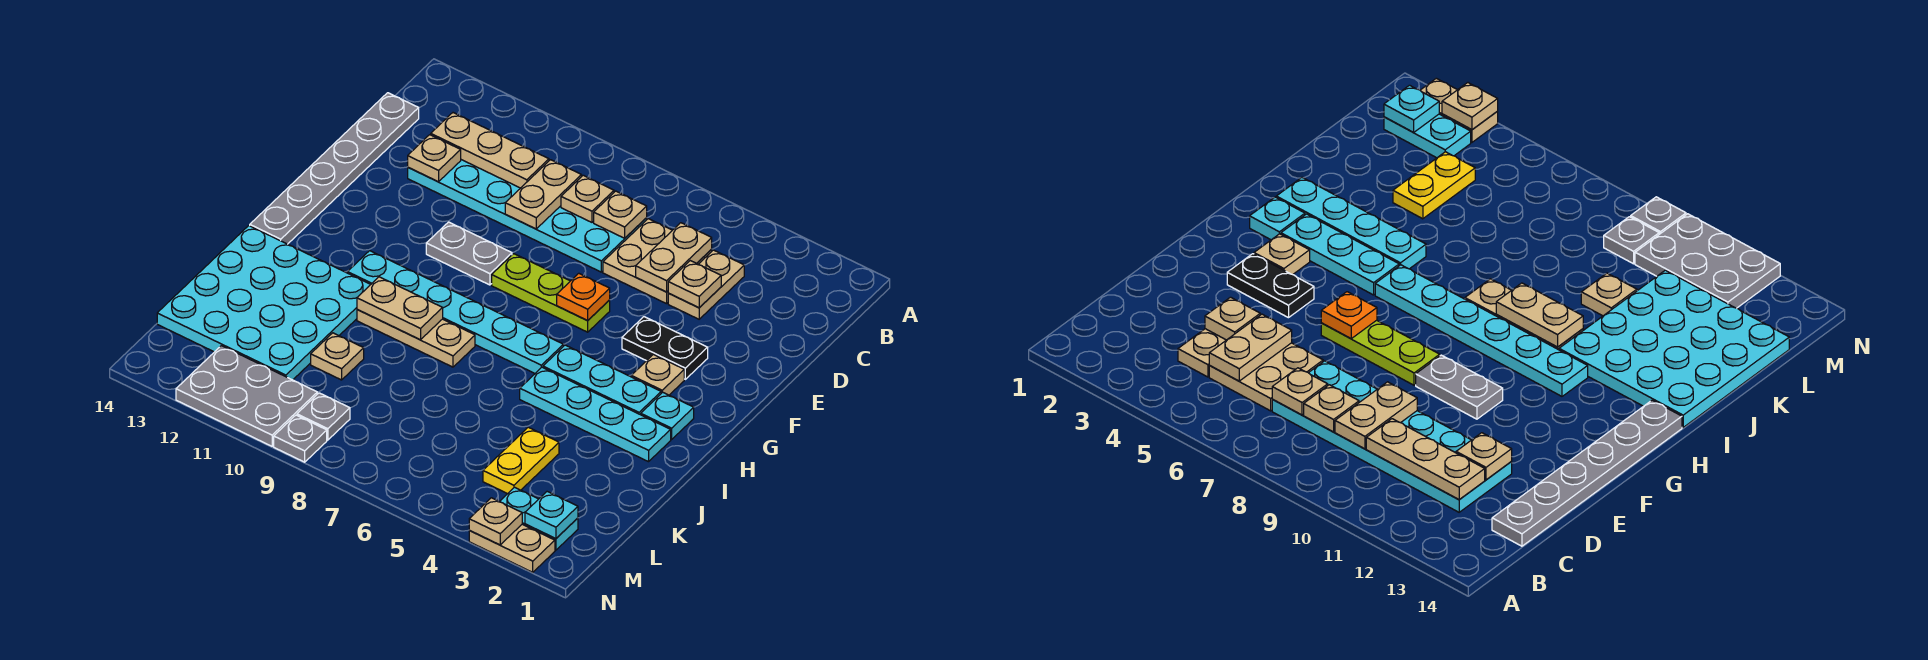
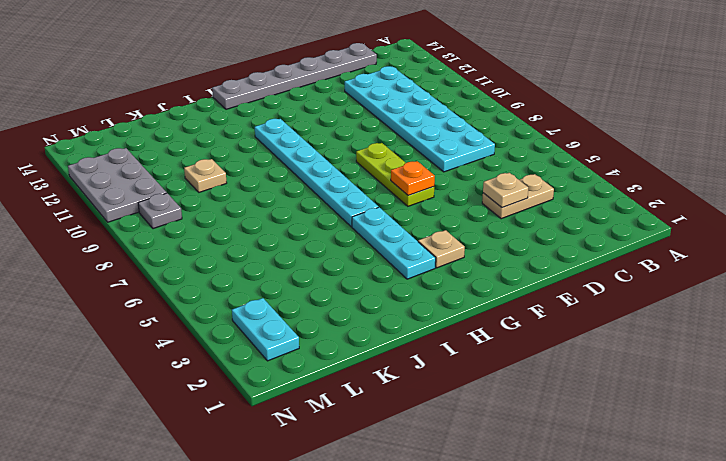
none -> tan plate C5:D6 level 1
none -> black plate F3:F4 level 1
none -> grey plate F9:F10 level 1
none -> cyan plate H2 level 1

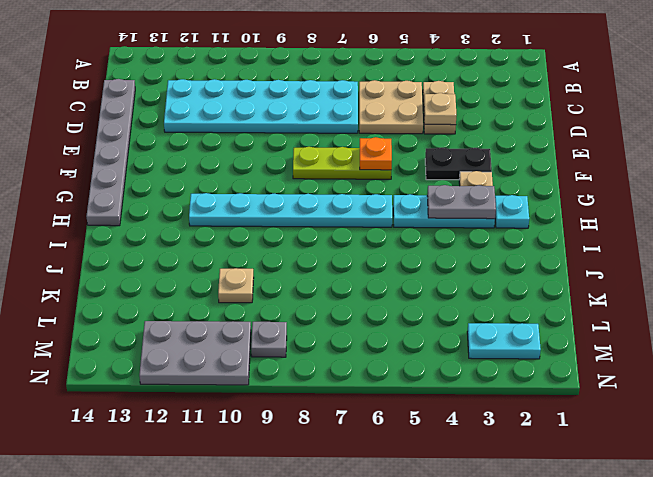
grey plate H3:H4 level 2 -> grey plate F9:F10 level 1
none -> cyan plate I2:I5 level 1
none -> tan plate I8:I10 level 1
none -> cyan plate I11:L14 level 1
none -> yellow plate K4:L4 level 1

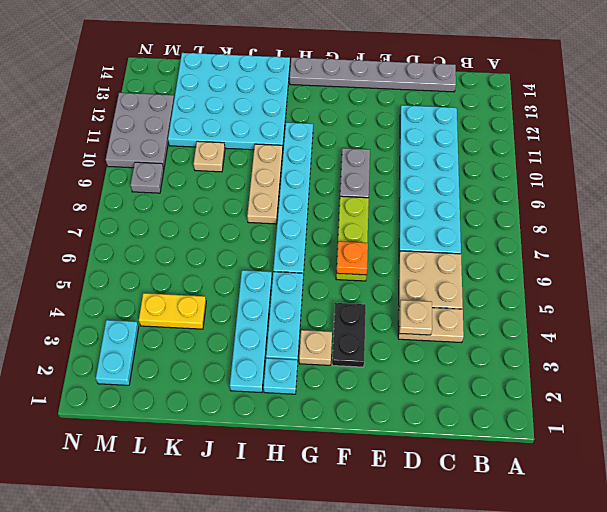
none -> tan plate N2:N3 level 1
none -> grey plate N9 level 1
none -> tan plate C5:D5 level 2
none -> tan plate C7 level 2

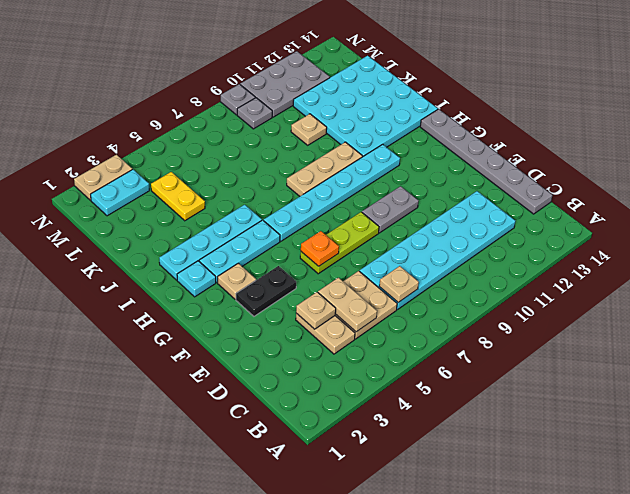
none -> tan plate C8 level 2
none -> tan plate C9:D9 level 2
none -> tan plate C10:C12 level 2
none -> tan plate D12 level 2

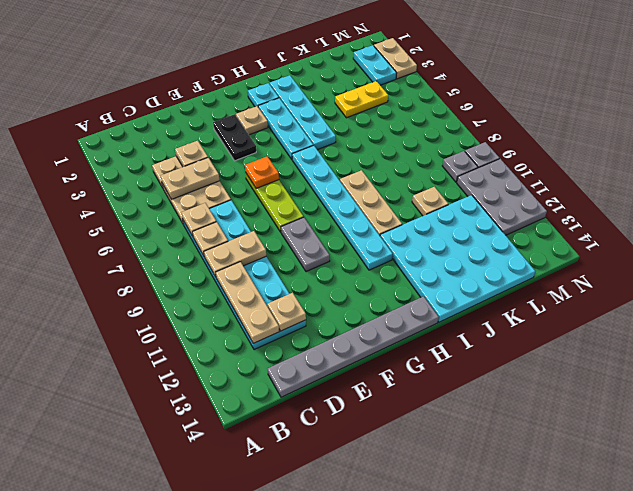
none -> tan plate I9:I10 level 2
none -> cyan plate M2 level 2
none -> tan plate N3 level 2

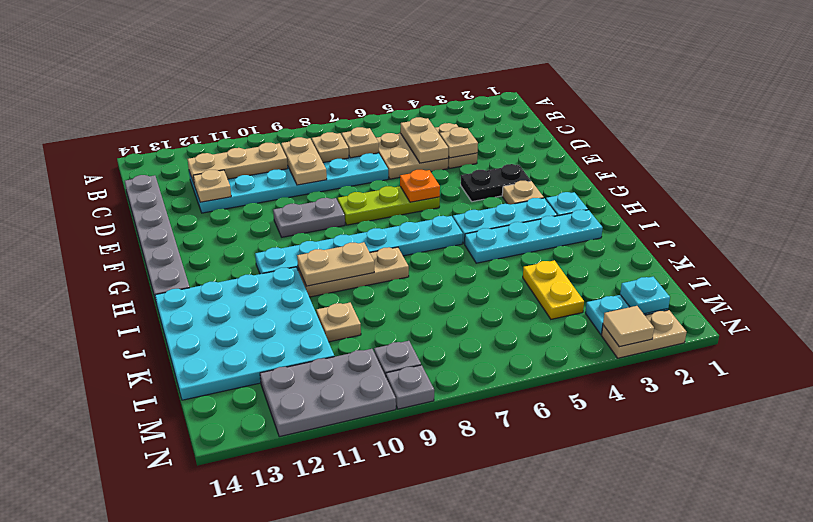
tan tile N3 level 2 -> tan plate N3 level 2

